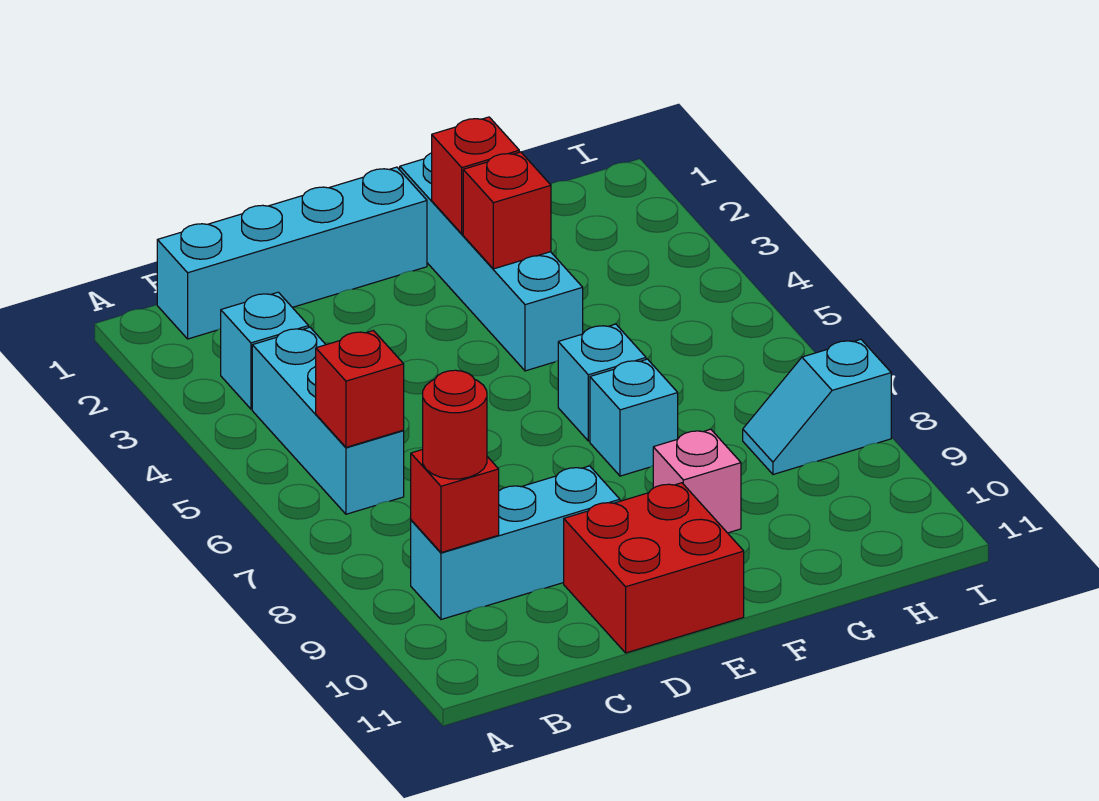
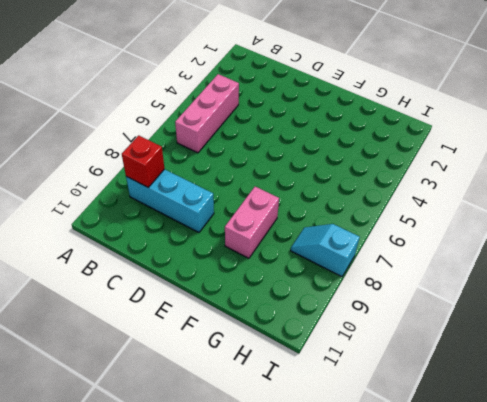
pink brick B4:B6 level 1 -> cyan brick B4:B6 level 1
pink brick F8:F9 level 1 -> pink brick F9 level 1
none -> cyan brick B1:E1 level 1
none -> cyan brick B3 level 1
none -> red brick D10:E11 level 1

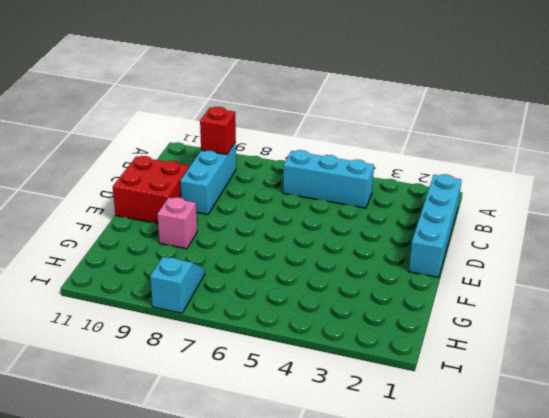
none -> cyan brick B3 level 1
none -> cyan brick F1:F4 level 1
none -> cyan brick F6 level 1

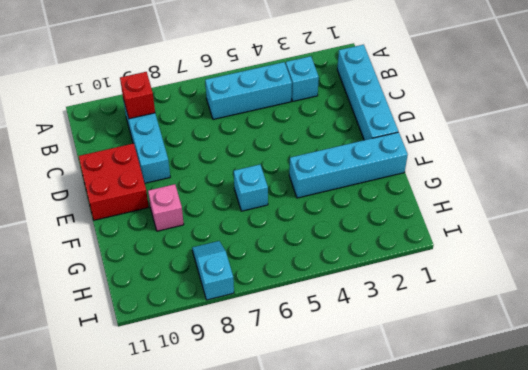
none -> cyan brick F7 level 1
none -> red brick B6 level 2
none -> red brick F2 level 2

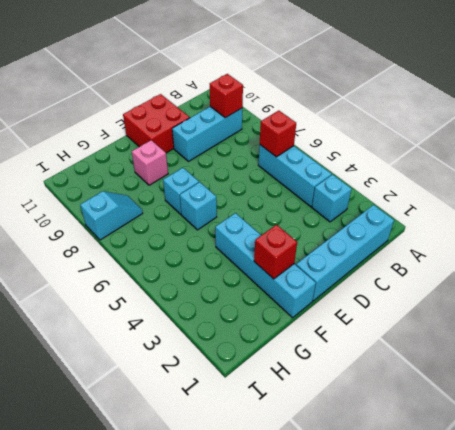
none -> red brick F3 level 2
none -> red round brick B9 level 3

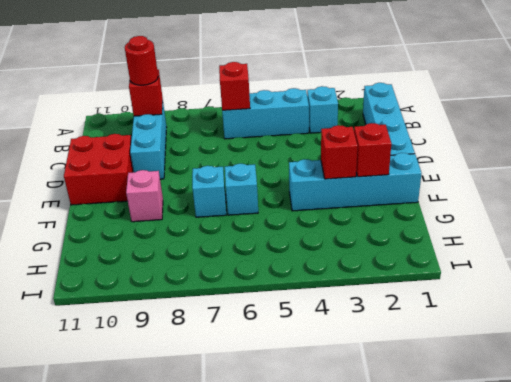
none -> cyan slope H8:I8 level 1 top I

